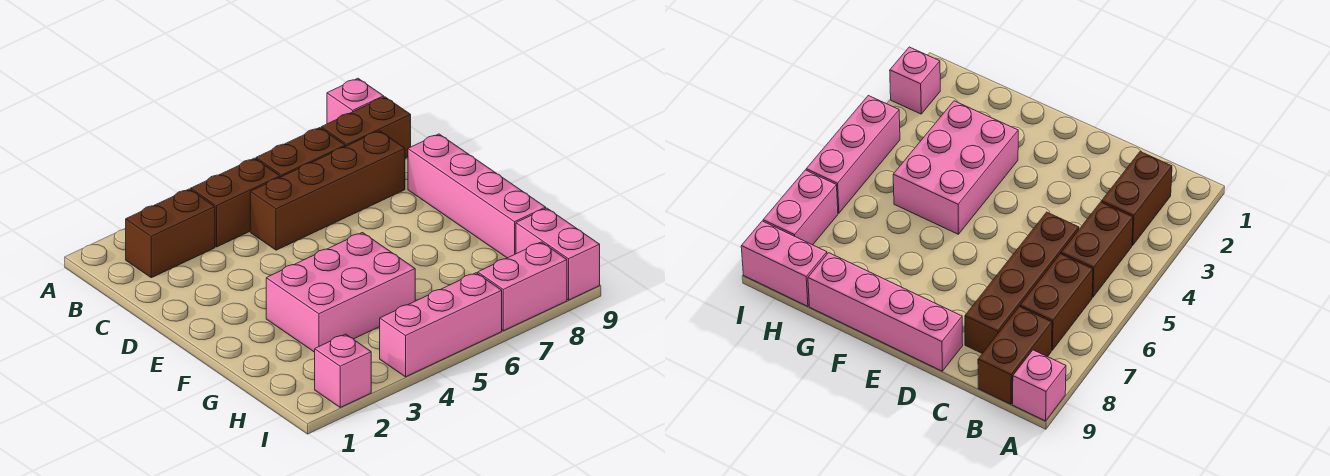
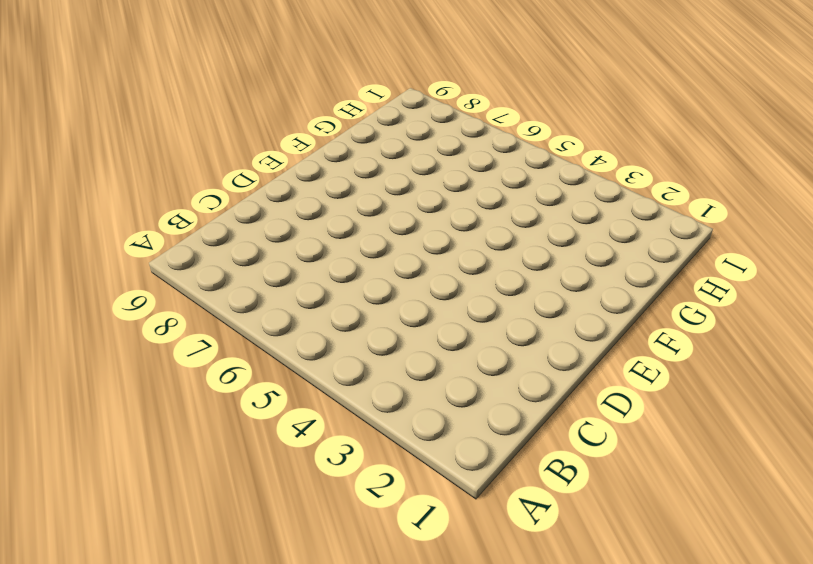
none -> pink brick A9 level 1
none -> brown brick B2:B3 level 1
none -> brown brick B4:B5 level 1

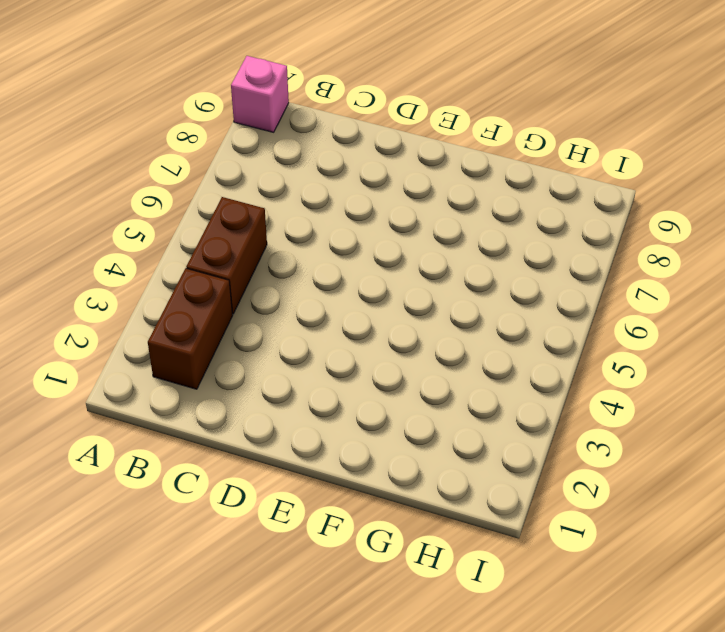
none -> brown brick B6:B7 level 1
none -> brown brick B8:B9 level 1
none -> brown brick C5:C8 level 1

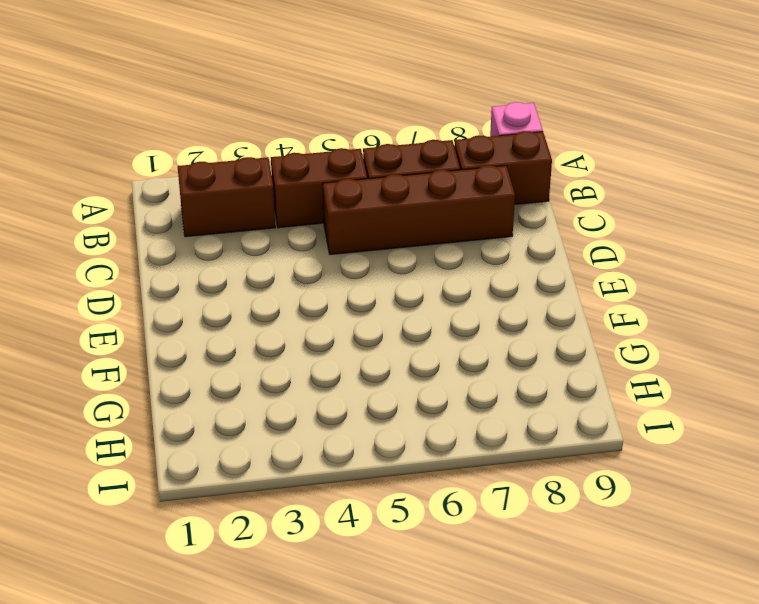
none -> pink brick D9:G9 level 1
none -> pink brick F3:G5 level 1
none -> pink brick H9:I9 level 1

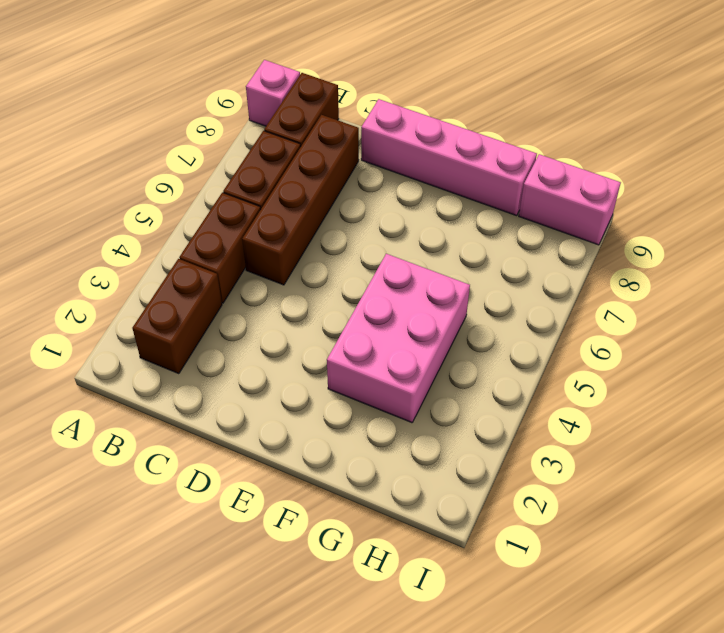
none -> pink brick I2 level 1
none -> pink brick I4:I6 level 1
none -> pink brick I7:I8 level 1

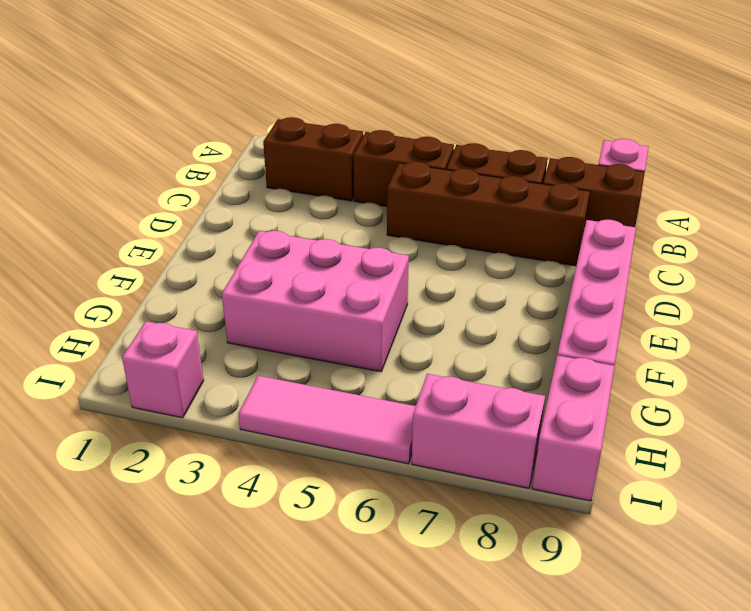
pink tile I4:I6 level 1 -> pink brick I4:I6 level 1

